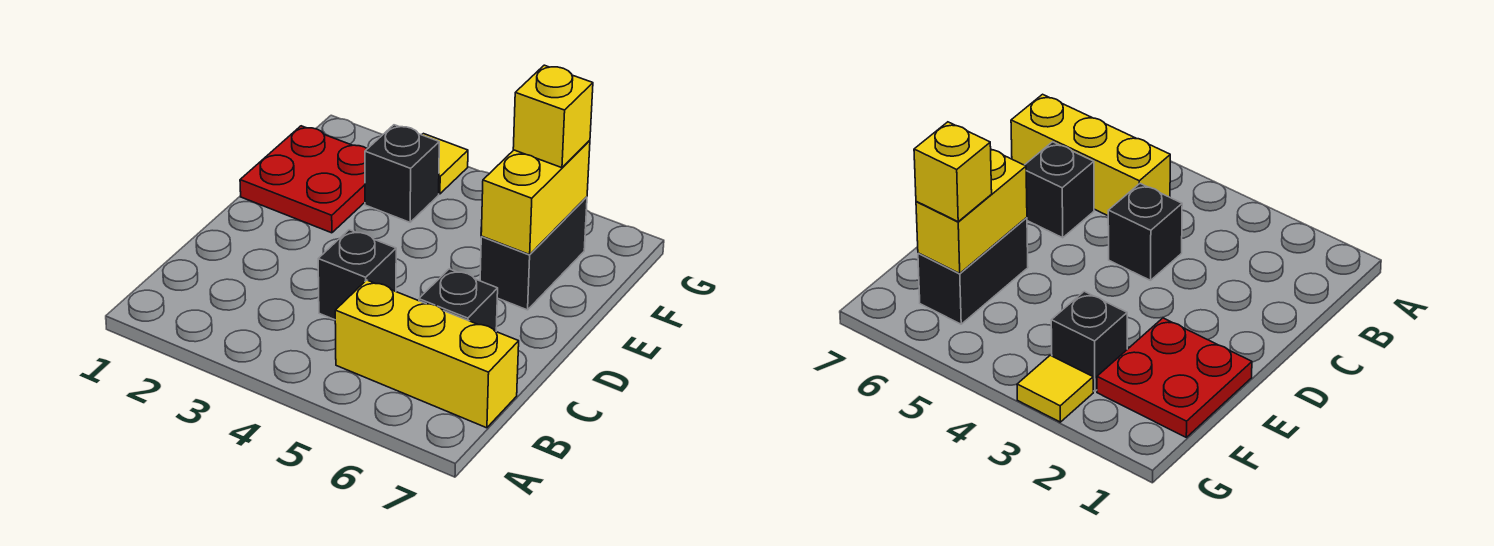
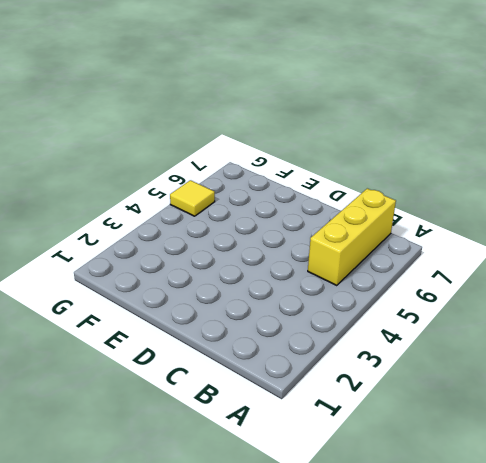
yellow tile G5 level 1 -> yellow tile G3 level 1
none -> black brick C4 level 1
none -> black brick C6 level 1

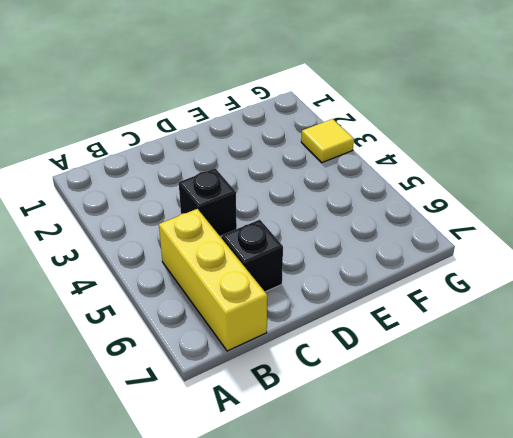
none -> red plate E1:F2 level 1
none -> black brick E6:F6 level 1

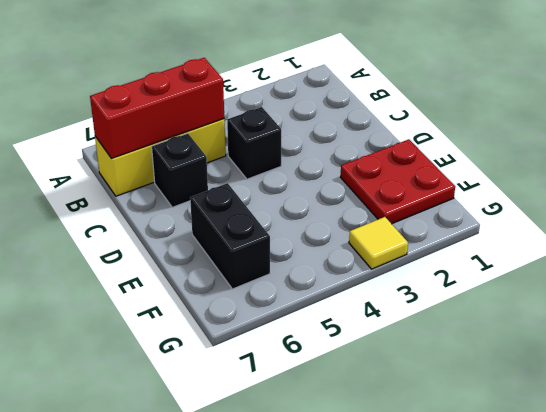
red brick B5:B7 level 2 -> none
none -> black brick F3 level 1
none -> yellow brick E6:F6 level 2

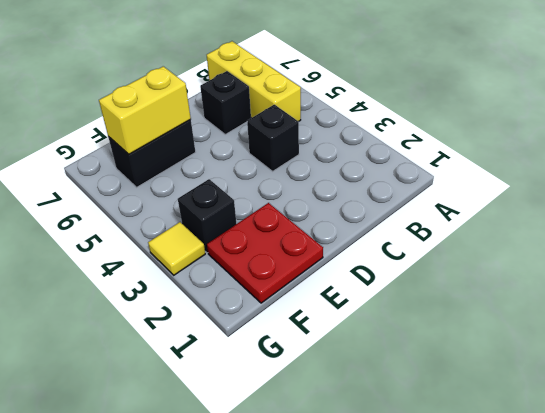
none -> yellow brick F6 level 3

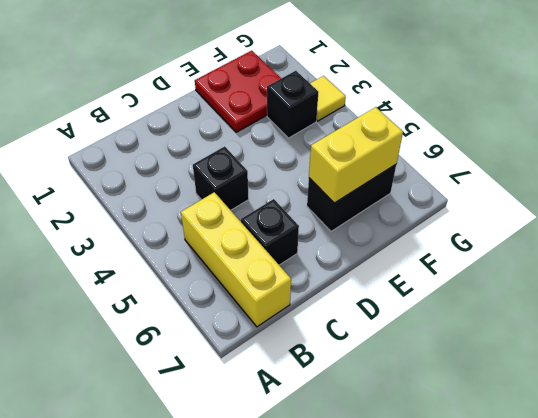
none -> yellow brick F6 level 3

